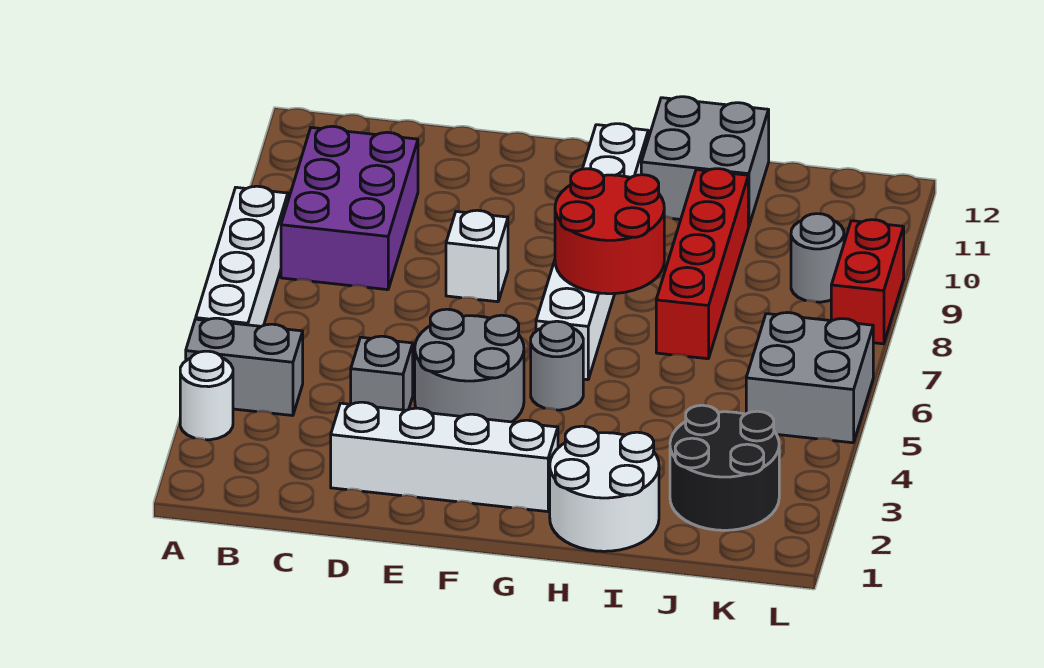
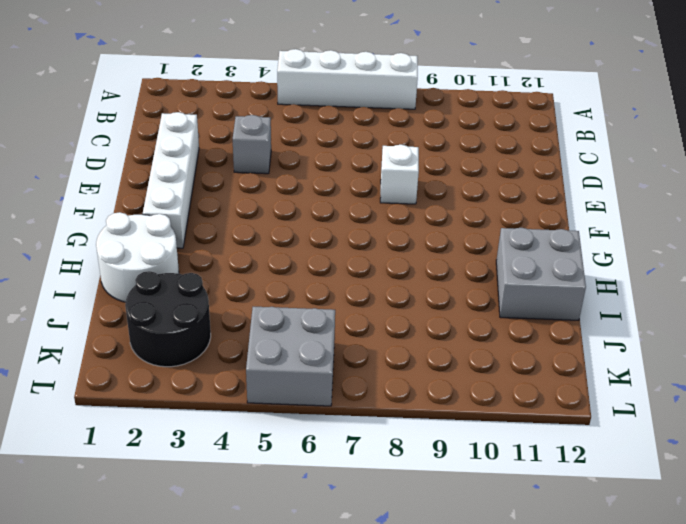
none -> white round brick A3 level 1
none -> grey brick A4:B4 level 1
none -> purple brick B8:C10 level 1

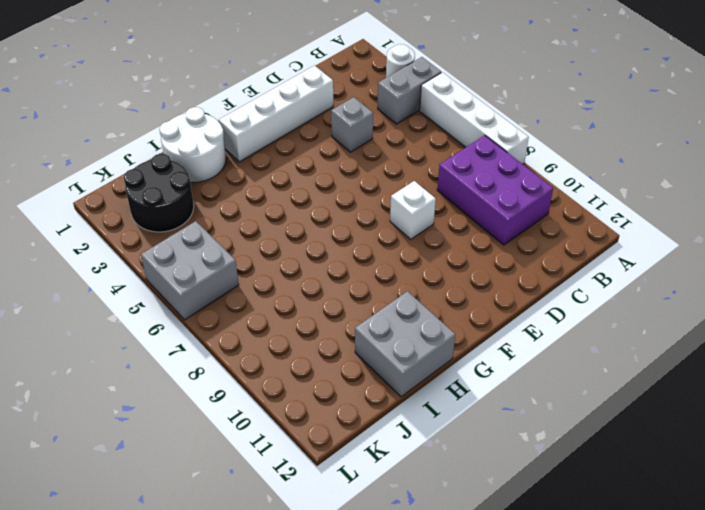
none -> grey round brick E4:F5 level 1
none -> grey round brick G5 level 1
none -> white brick G6:G11 level 1

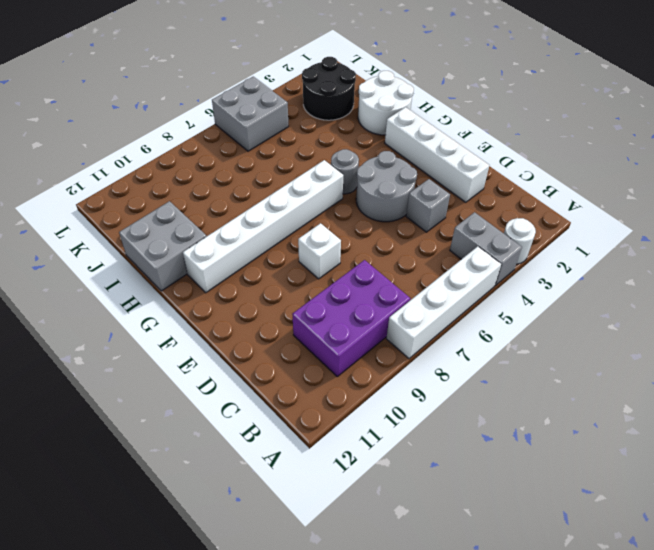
none -> red brick I7:I10 level 1
none -> grey round brick K9 level 1
none -> red brick L8:L9 level 1

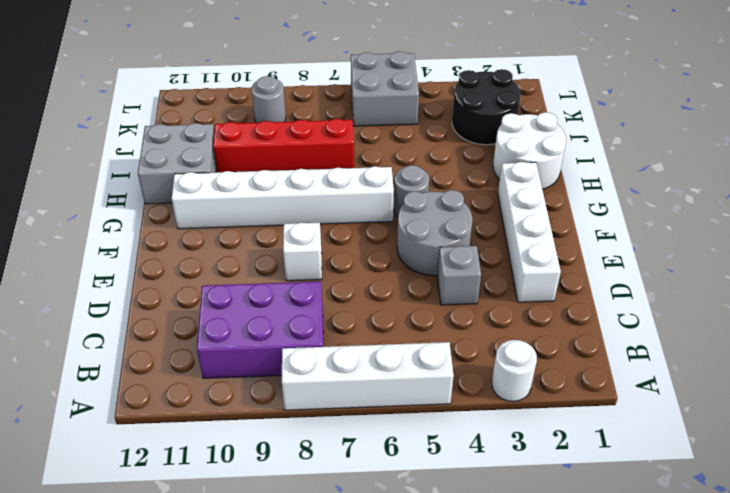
none -> grey brick A4:B4 level 1
none -> red brick L8:L9 level 1
none -> red round brick G7:H8 level 2

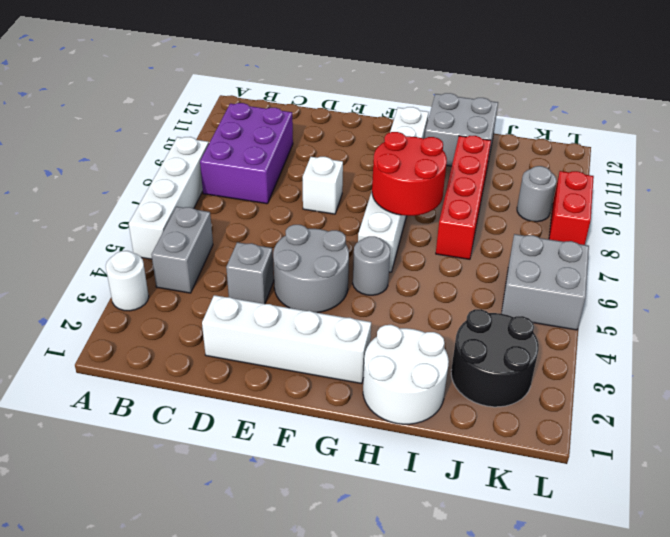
grey brick B4:B5 level 1 -> grey brick A4:B4 level 1

